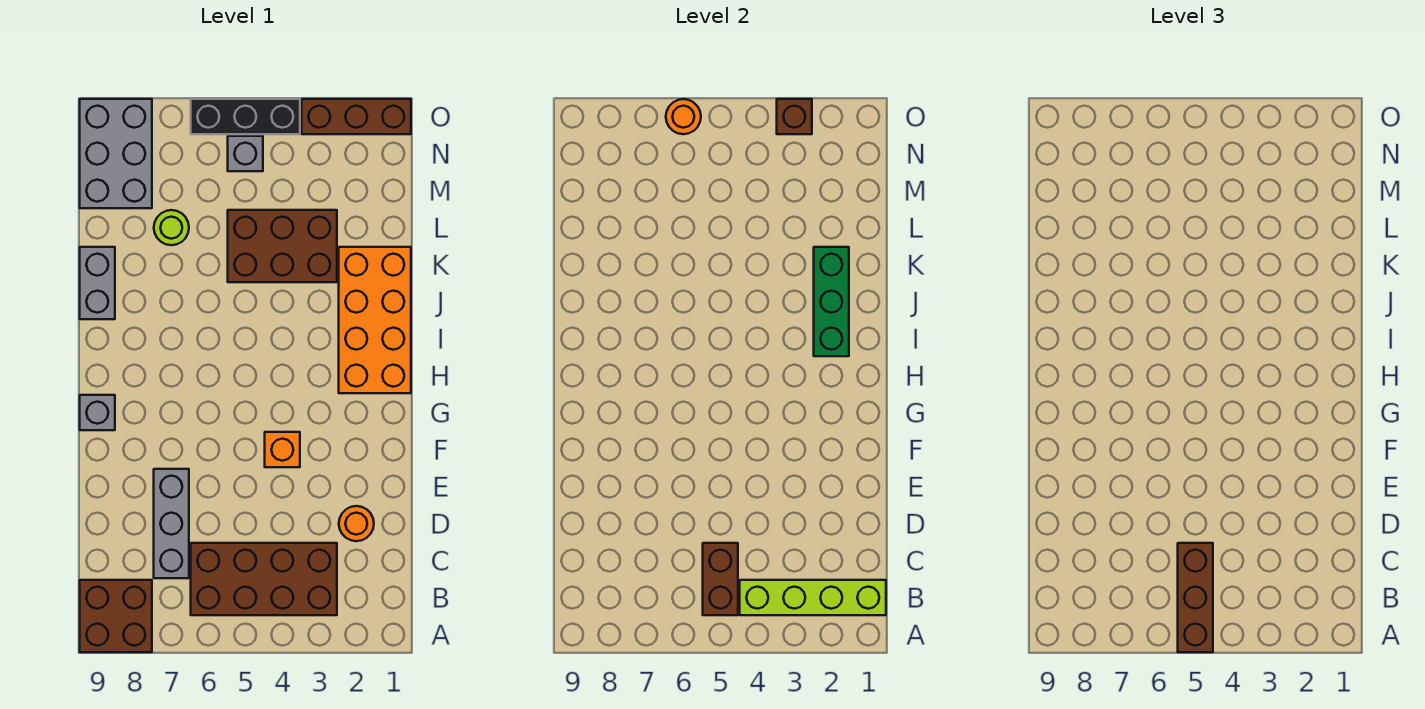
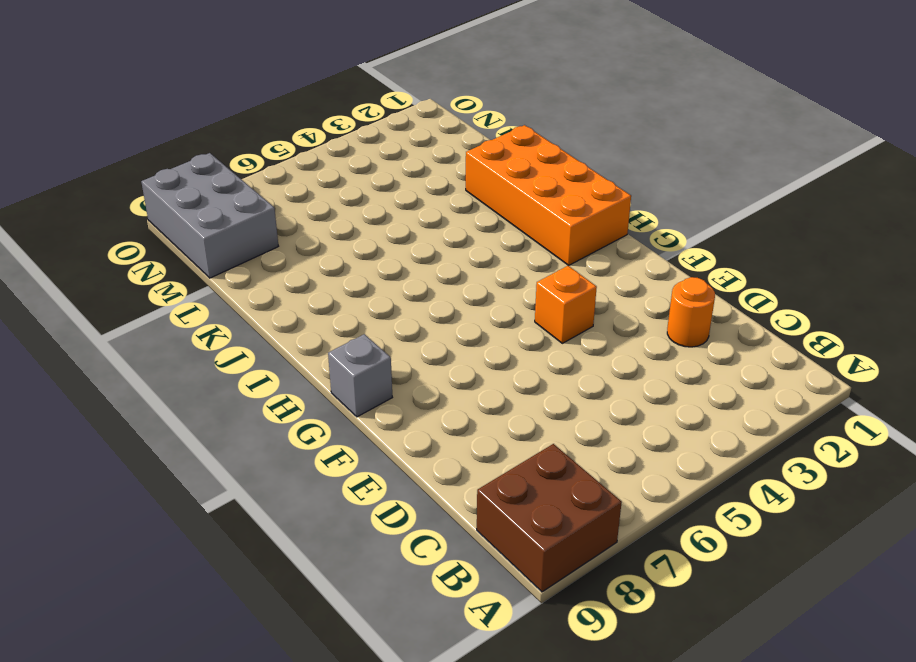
none -> brown brick B3:C6 level 1
none -> grey brick C7:E7 level 1
none -> grey brick J9:K9 level 1

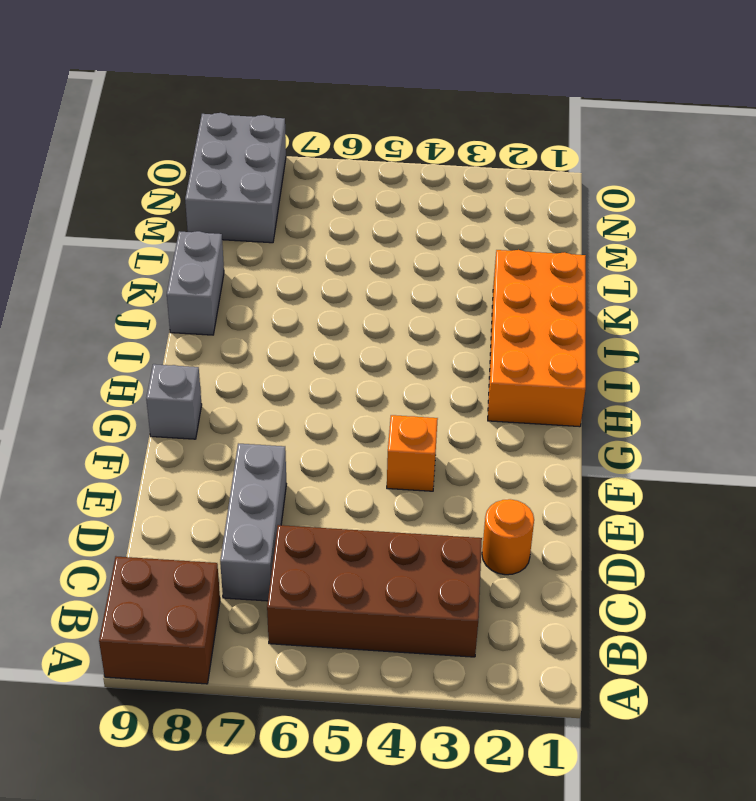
none -> brown brick K3:L5 level 1
none -> lime round brick L7 level 1
none -> grey brick N5 level 1

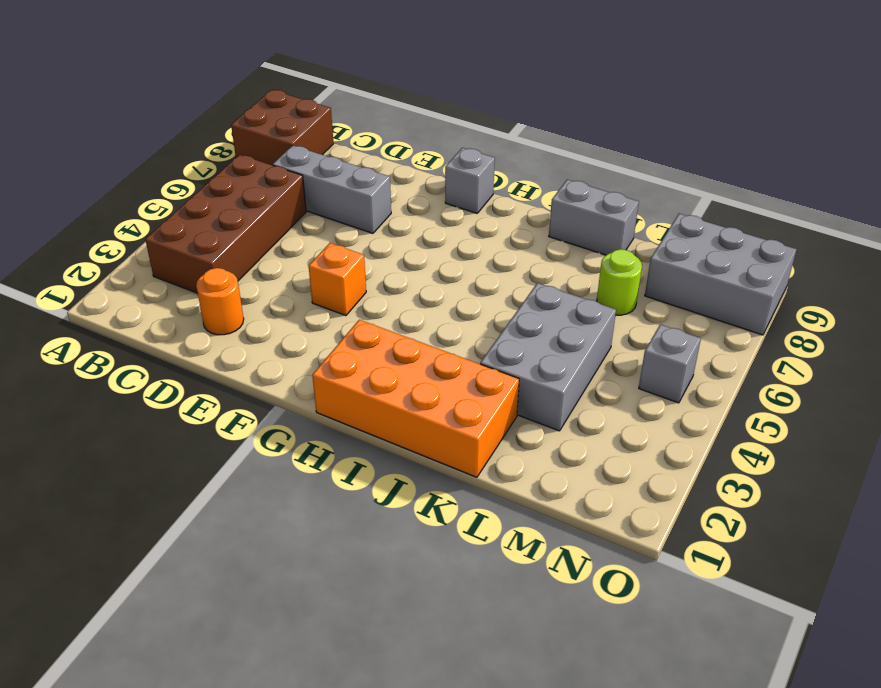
grey brick K3:L5 level 1 -> brown brick K3:L5 level 1
none -> brown brick O1:O3 level 1
none -> black brick O4:O6 level 1
none -> lime brick B1:B4 level 2

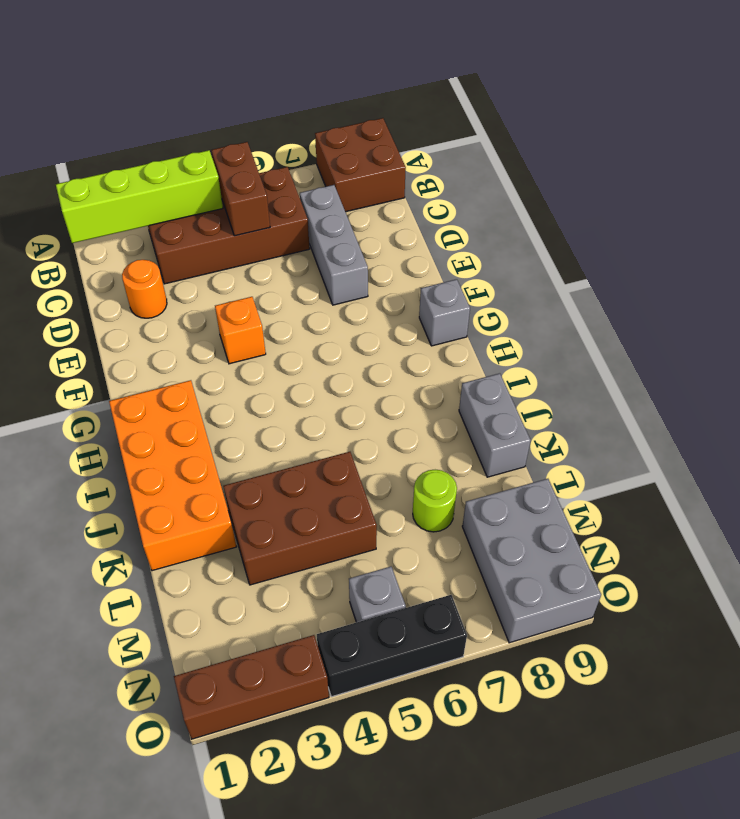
none -> green brick I2:K2 level 2
none -> brown brick O3 level 2
none -> orange round brick O6 level 2

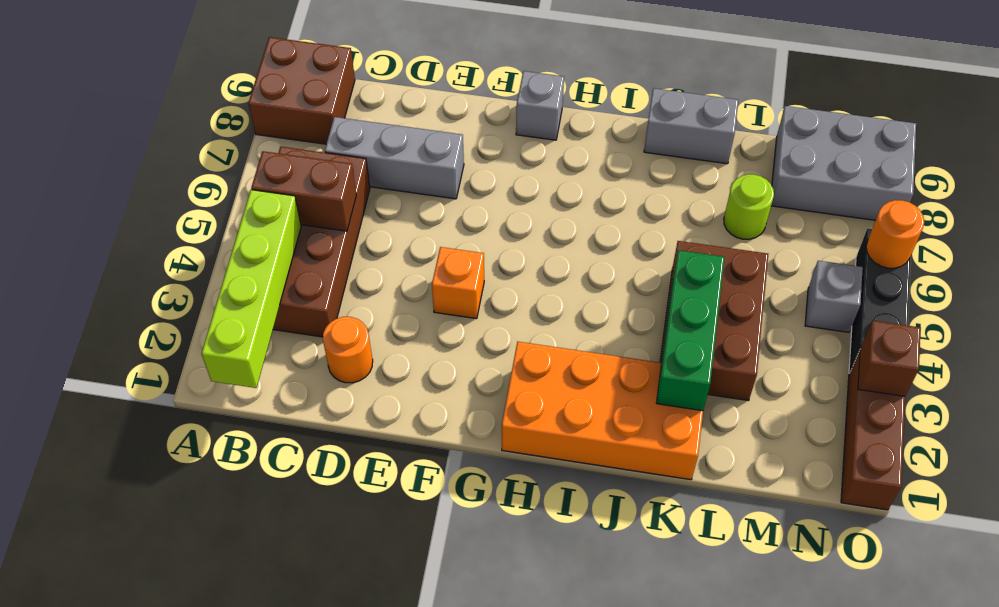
green brick K2:K4 level 2 -> green brick I2:K2 level 2
none -> brown brick A5:C5 level 3

